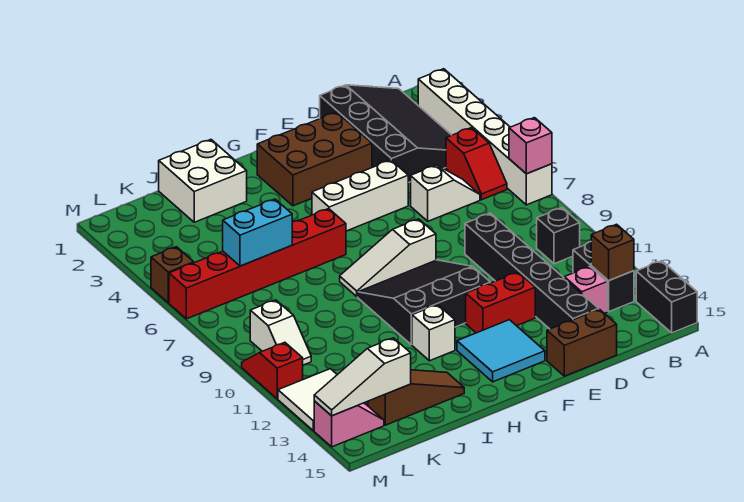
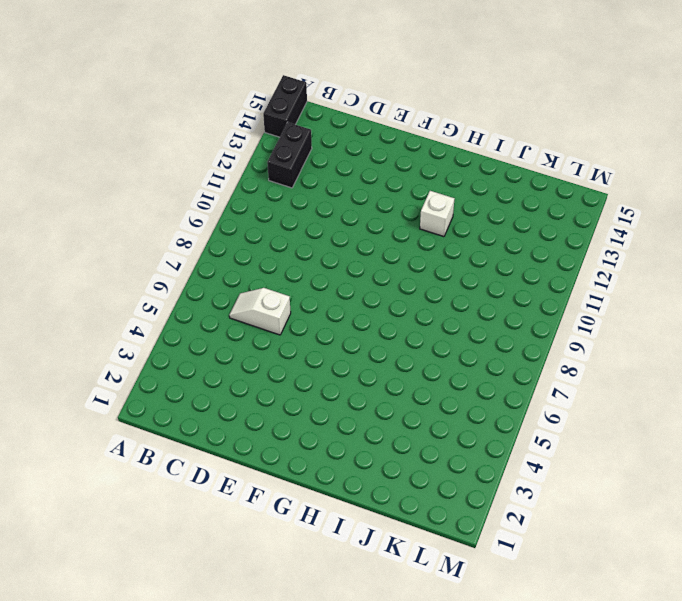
none -> white brick A2:A7 level 1
none -> black slope B1:D4 level 1 top D
none -> red slope B5:B6 level 1 top 5

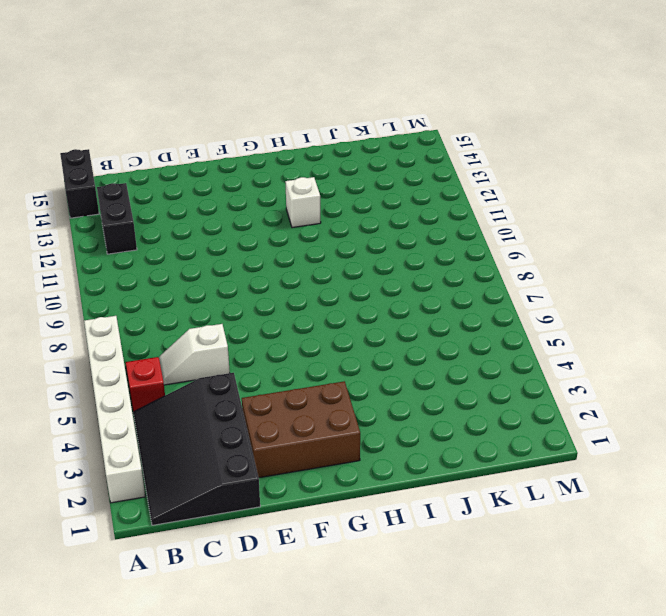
none -> black brick B10 level 1
none -> pink brick C13 level 1
none -> black brick D9:D14 level 1

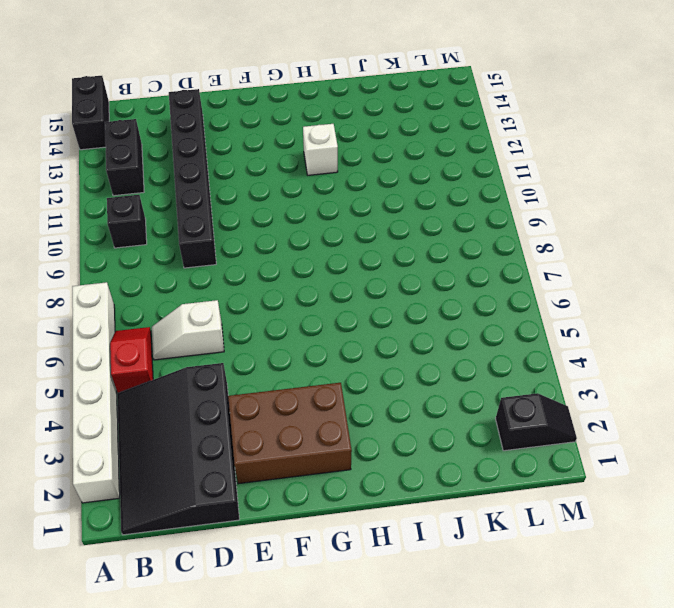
black slope L2:M2 level 1 top L -> none
none -> pink brick C13 level 1
none -> brown brick D15:E15 level 1
none -> white brick E5:G5 level 1

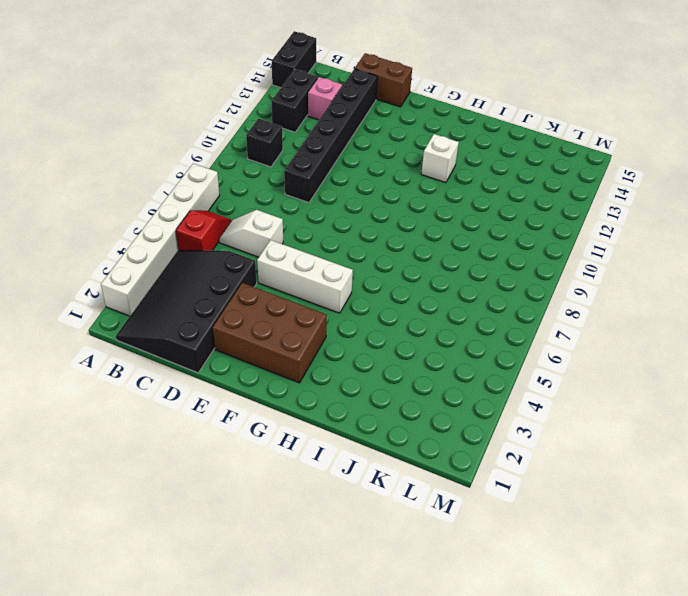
none -> red brick E12:F12 level 1
none -> white slope F8:H8 level 1 top F
none -> black slope F9:H11 level 1 top 11

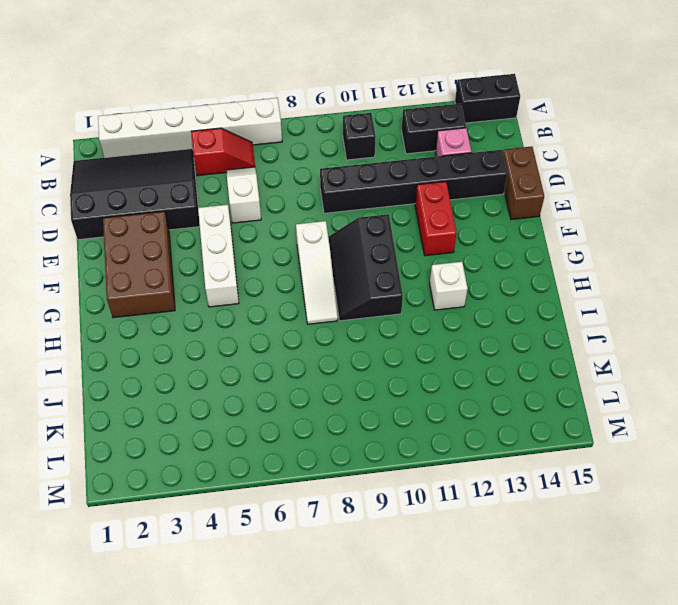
black slope F9:H10 level 1 top 10 -> black slope F9:H11 level 1 top 11
none -> cyan tile F13:G14 level 1
none -> red brick H6:M6 level 1
none -> white brick I1:J2 level 1

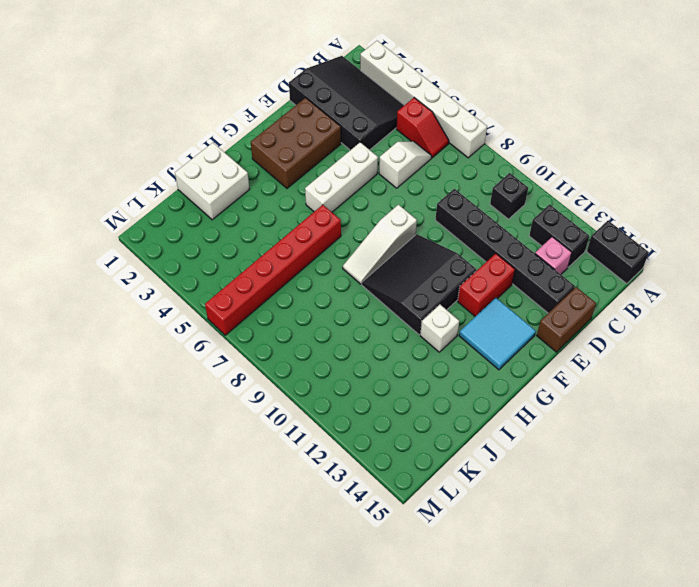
none -> brown slope I14:K14 level 1 top K
none -> white slope L9:L10 level 1 top 9
none -> white tile L12:M13 level 1

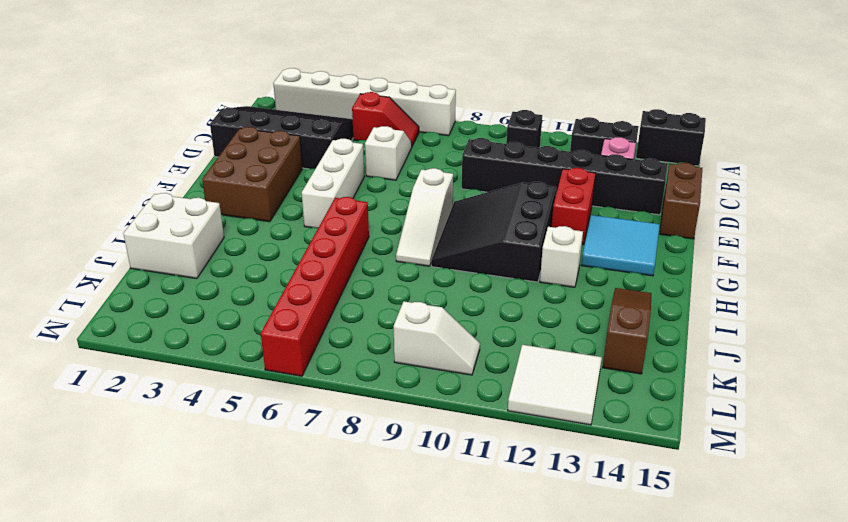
none -> pink slope L14:M14 level 1 top M
none -> brown brick M5 level 1
none -> red slope M10:M11 level 1 top 11

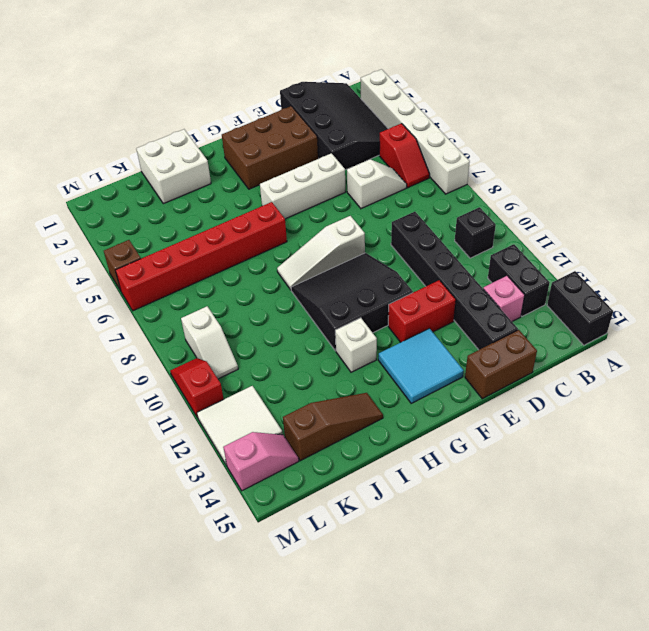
none -> pink brick A7 level 2
none -> brown brick B13 level 2
none -> cyan brick J6:K6 level 2

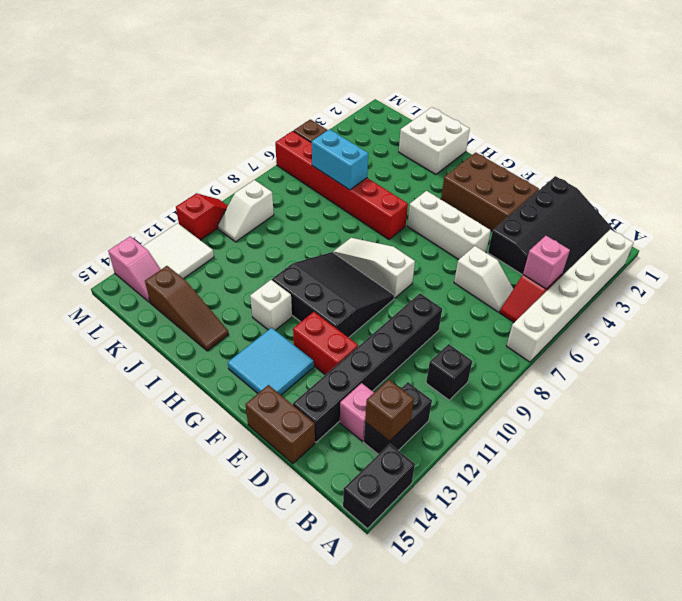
pink brick B5 level 2 -> pink brick A7 level 2
none -> white slope K14:M14 level 2 top K

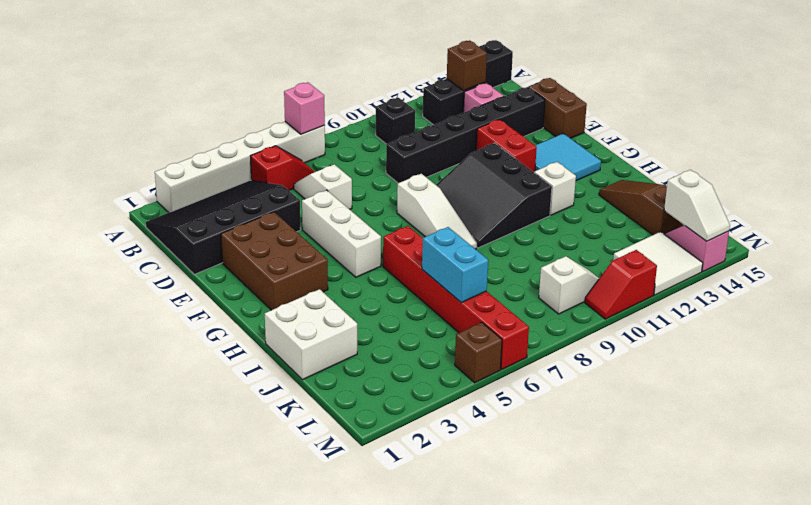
white slope L14:M14 level 2 top L -> white slope K14:M14 level 2 top K

